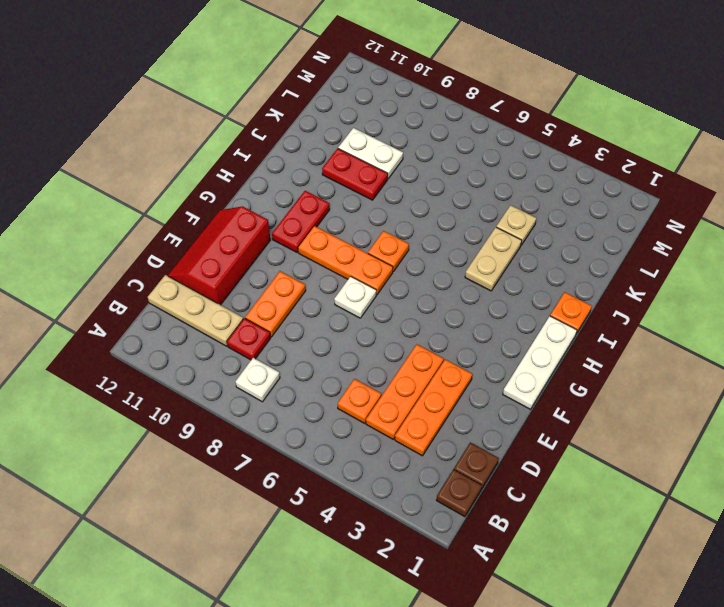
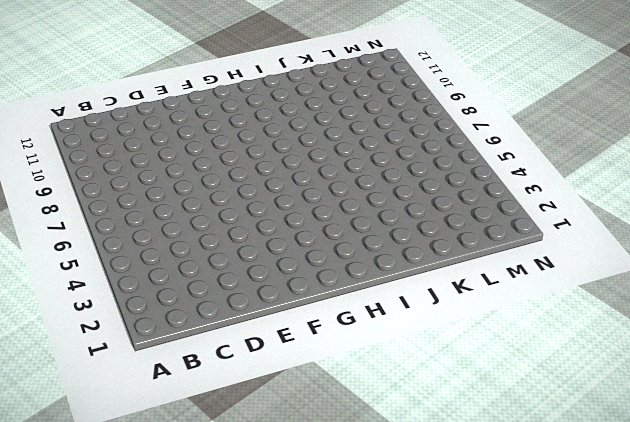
none -> brown plate B1 level 1
none -> white plate B8 level 1
none -> brown plate C1 level 1

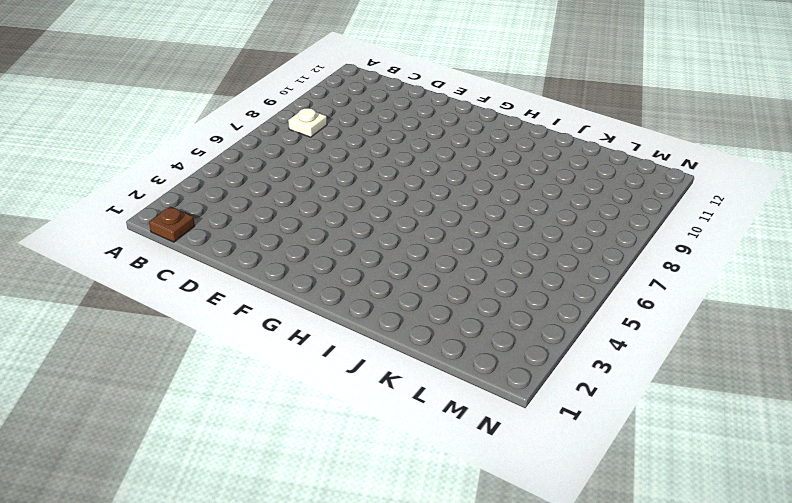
none -> brown plate C1 level 1
none -> orange plate C3:E3 level 1
none -> orange plate C4:E4 level 1

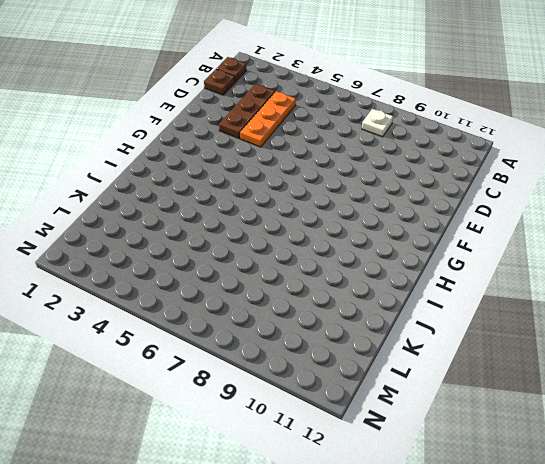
brown plate C3:E3 level 1 -> orange plate C3:E3 level 1
none -> orange plate C5 level 1
none -> red plate C9 level 1
none -> tan plate C10:C12 level 1

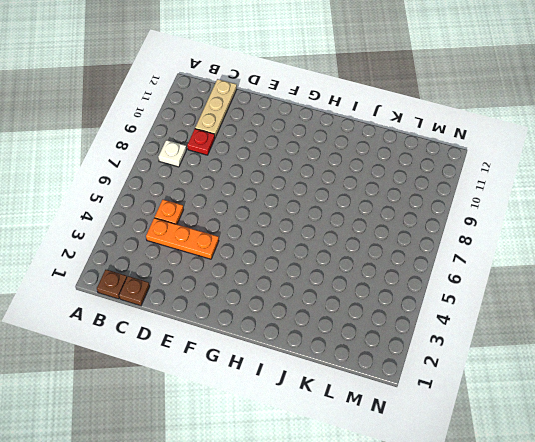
none -> orange plate C3:E3 level 1
none -> orange plate D9:E9 level 1
none -> red slope D11:F12 level 1 top 11

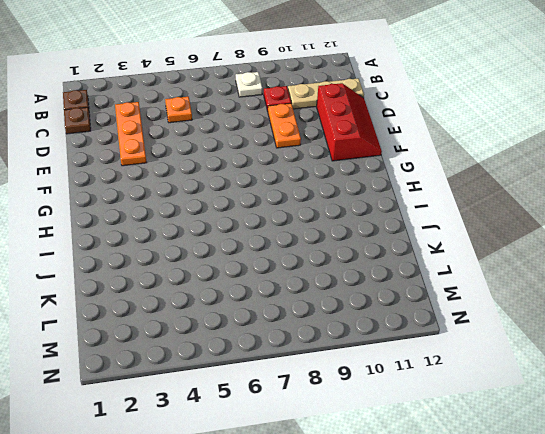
none -> orange plate C4:E4 level 1
none -> white plate F1:H1 level 1
none -> white plate F7 level 1

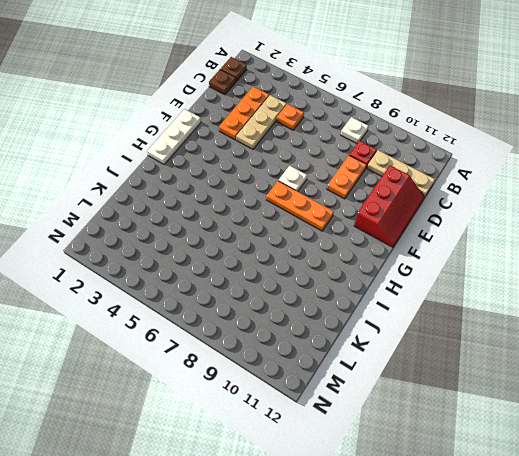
tan plate C4:E4 level 1 -> orange plate C4:E4 level 1
none -> red plate G10:H10 level 1
none -> orange plate H7 level 1
none -> orange plate I1 level 1

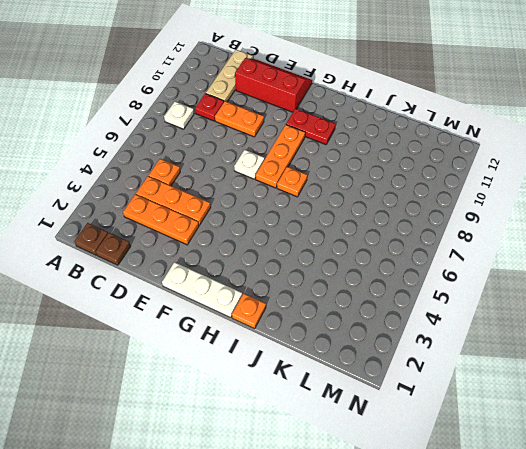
none -> tan plate I4:J4 level 1
none -> red plate J9:J10 level 1
none -> tan plate K4 level 1

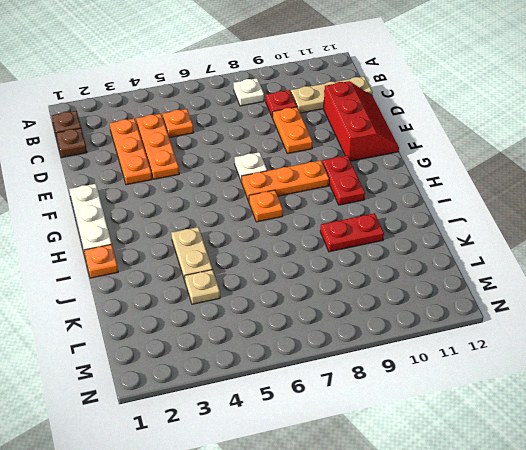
none -> white plate K9:K10 level 1

